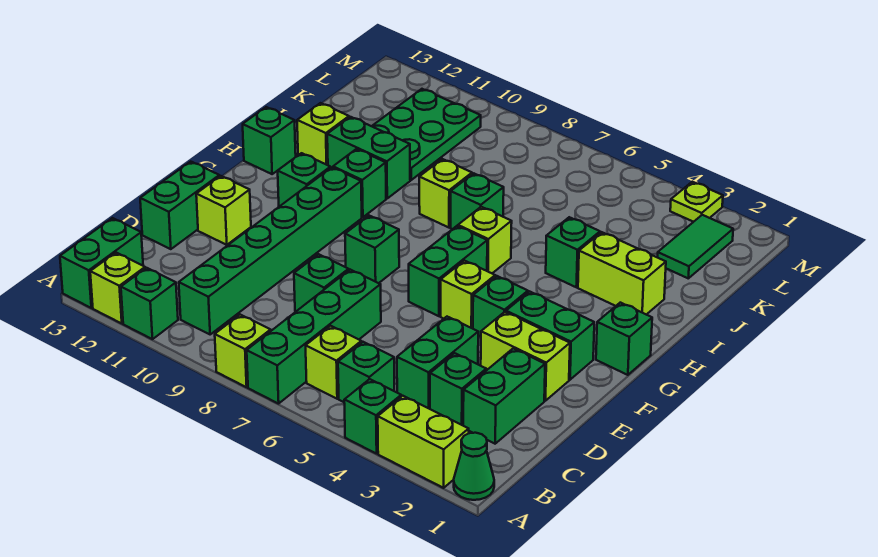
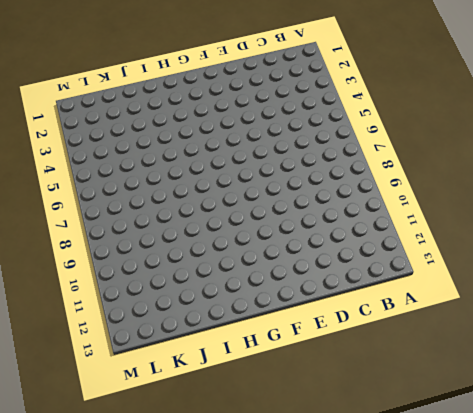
none -> green cone A1 level 1
none -> lime brick A2:A3 level 1
none -> green brick A4 level 1
none -> green brick A7:D7 level 1

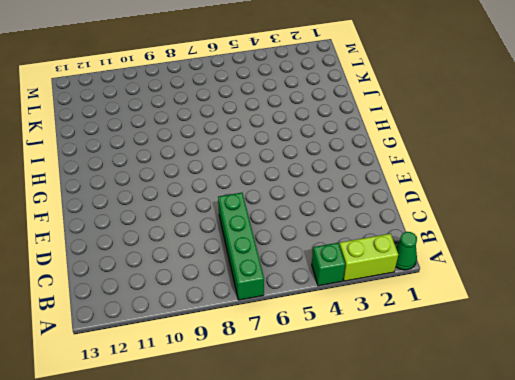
none -> lime brick A8 level 1
none -> green brick A11 level 1
none -> lime brick A12 level 1
none -> green brick A13:B13 level 1

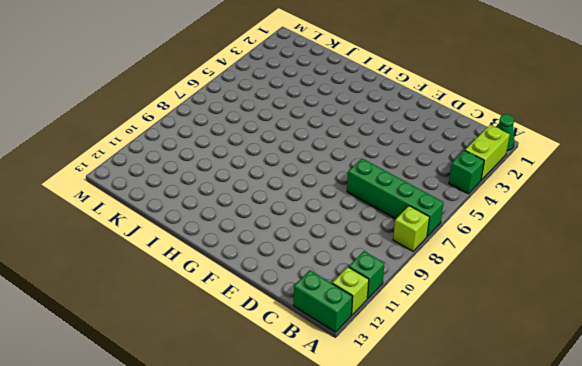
none -> green brick B5 level 1
none -> lime brick B6 level 1
none -> green brick B10:G10 level 1
none -> green brick C2:D2 level 1

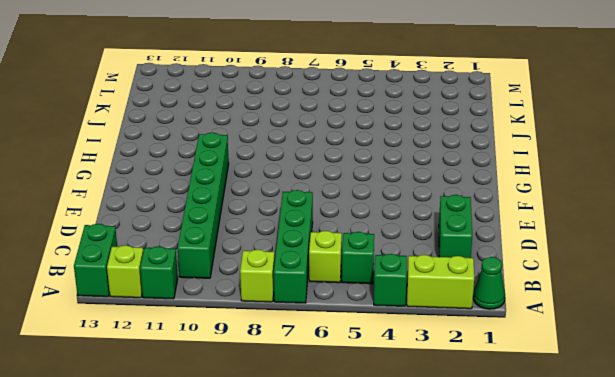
none -> green brick C3 level 1
none -> green brick C4:D4 level 1
none -> green brick D8 level 1
none -> green brick D13:E13 level 1

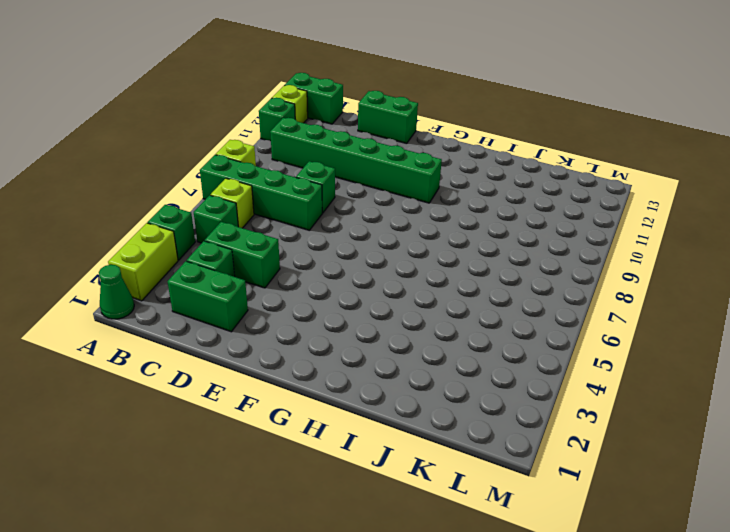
none -> lime brick E2:E3 level 1
none -> lime brick E12 level 1
none -> green brick F2:F3 level 1
none -> green brick F4 level 1

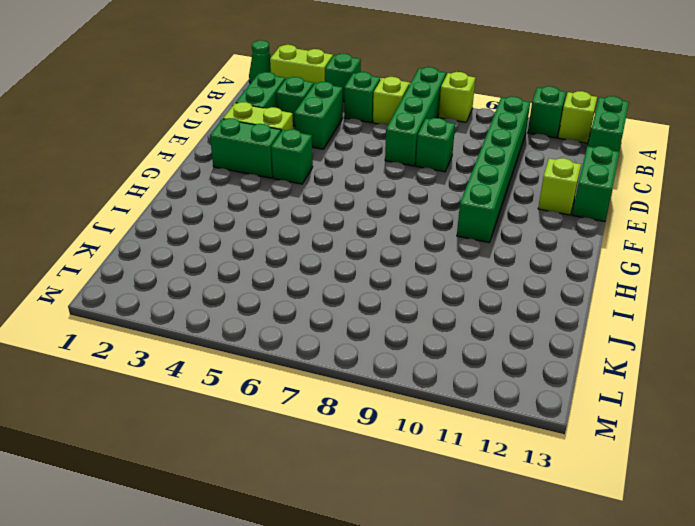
none -> lime brick F5 level 1
none -> green brick F6:G6 level 1
none -> green brick F8 level 1
none -> green brick G1 level 1

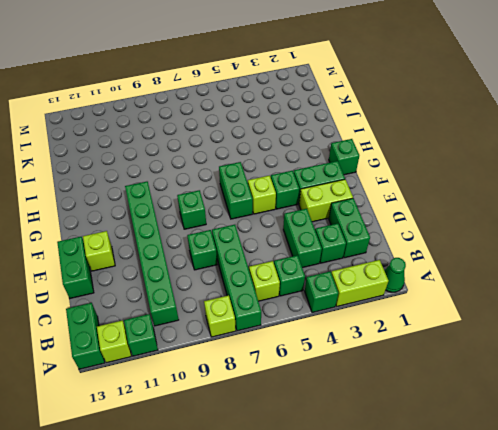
none -> green brick G11 level 1
none -> lime brick H6 level 1
none -> green brick H10 level 1
none -> green brick H13 level 1

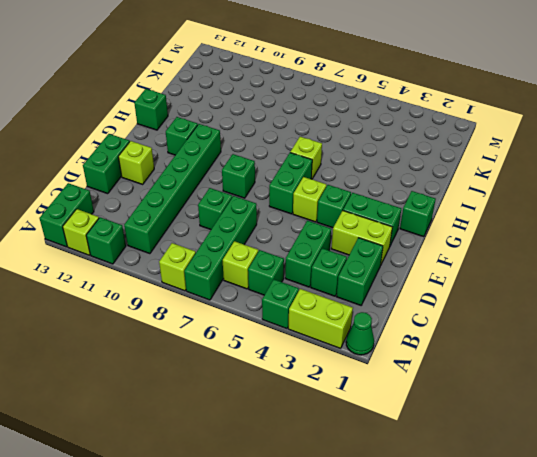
none -> green brick H10 level 1
none -> lime brick I2:I3 level 1
none -> green brick I4 level 1
none -> green brick I7 level 1

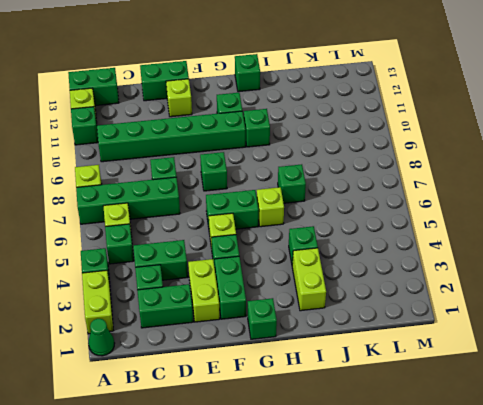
none -> lime brick I8 level 1
none -> green brick I10:I11 level 1
none -> lime brick I12 level 1
none -> green plate J10:L11 level 1

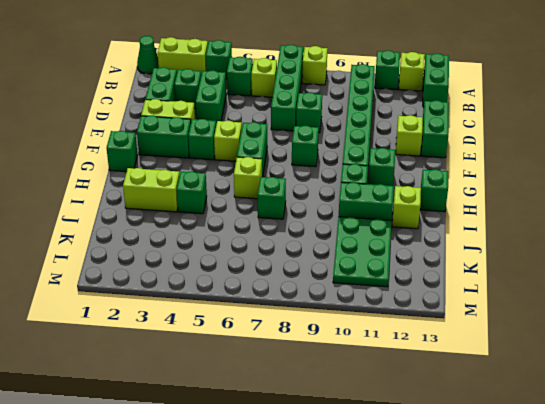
none -> lime brick I8 level 1
none -> green tile K2:L2 level 1
none -> lime plate M3 level 1

